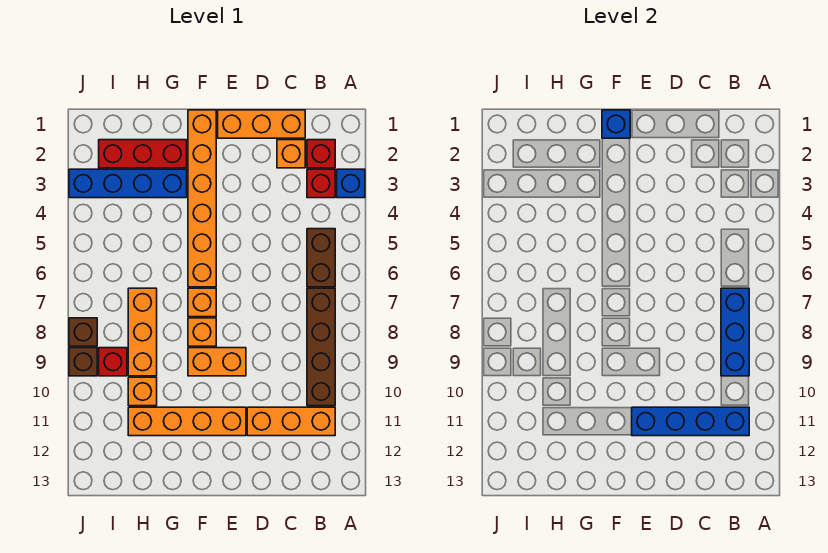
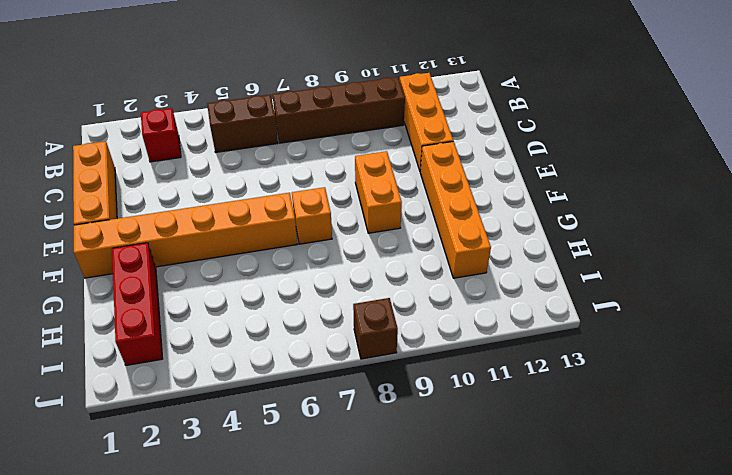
none -> blue brick A3 level 1
none -> red brick B2 level 1
none -> orange brick C2 level 1

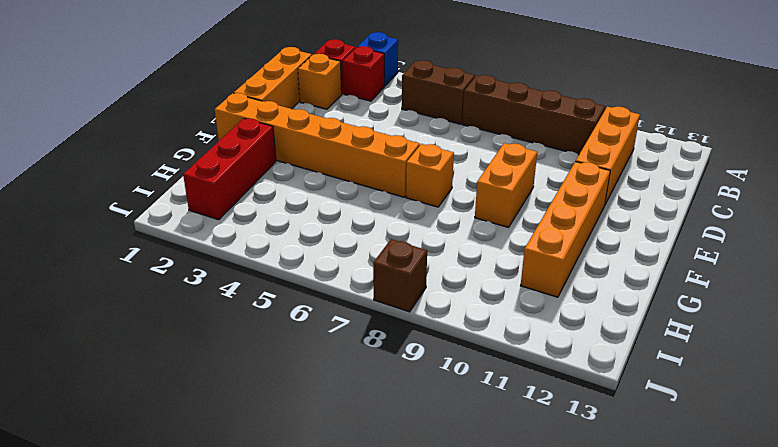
none -> orange brick F8 level 1
none -> blue brick G3:J3 level 1
none -> orange brick H7:H9 level 1

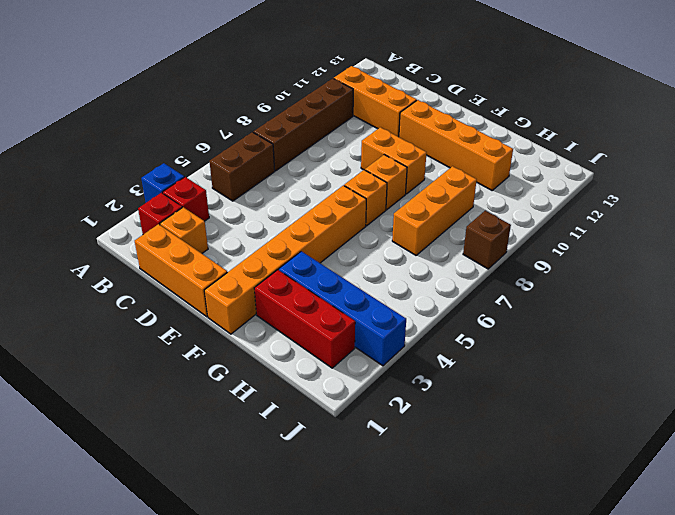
none -> orange brick H10 level 1
none -> red brick I9 level 1
none -> brown brick J9 level 1

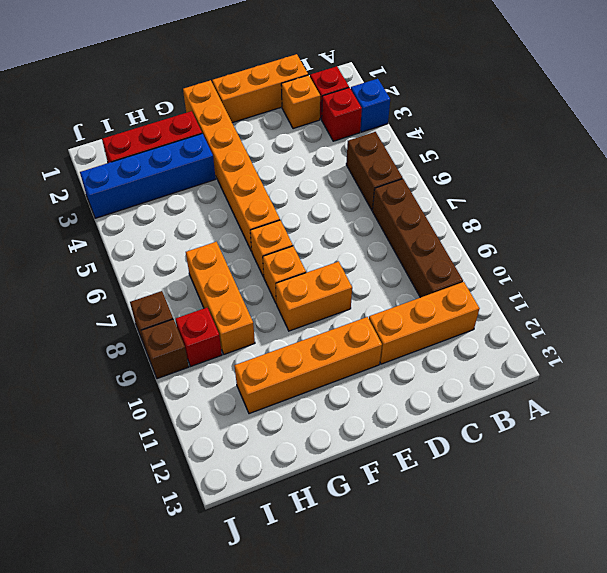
none -> orange brick H10 level 1
none -> blue brick B7:B9 level 2
none -> blue brick B11:E11 level 2

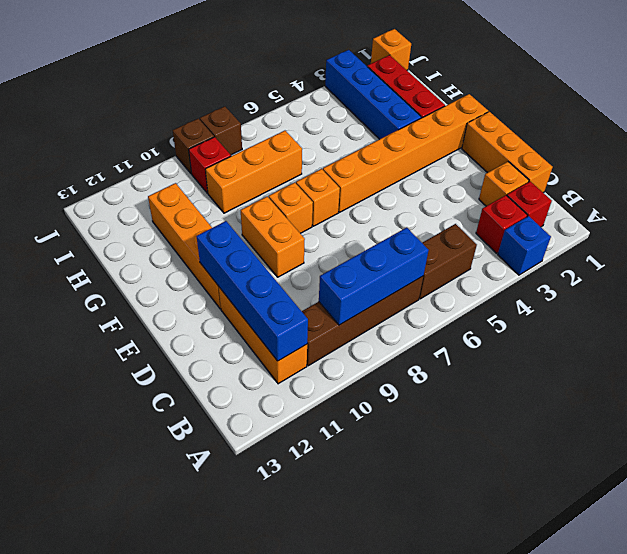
orange brick J1 level 1 -> orange brick H10 level 1
none -> blue brick F1 level 2

